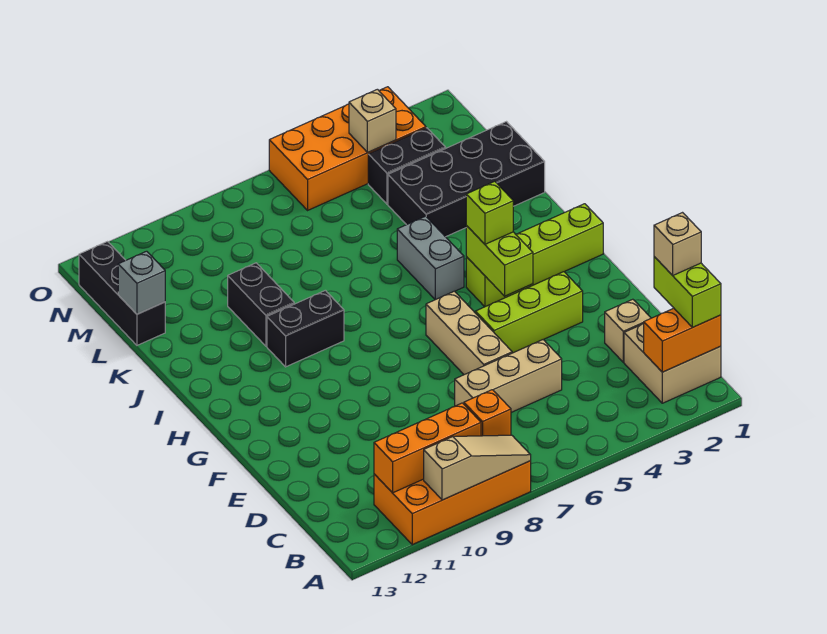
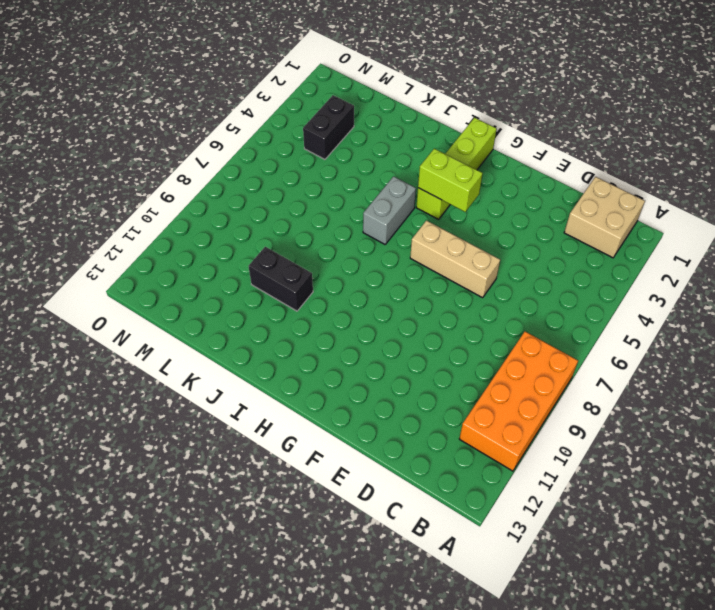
grey brick I5:I6 level 1 -> grey brick I5:J5 level 1
none -> tan brick D2 level 1
none -> tan brick D5:D7 level 1
none -> lime brick F3:F5 level 1

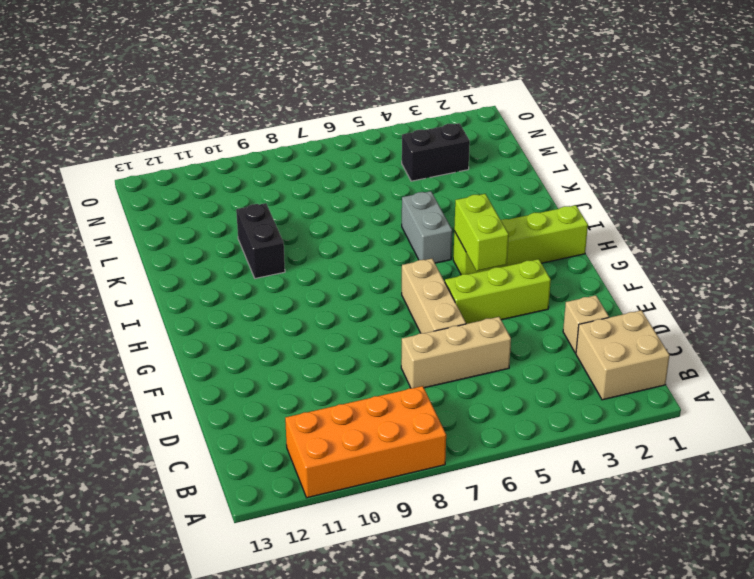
none -> black brick I9:I10 level 1
none -> black brick K1:L4 level 1
none -> black brick L13:N13 level 1

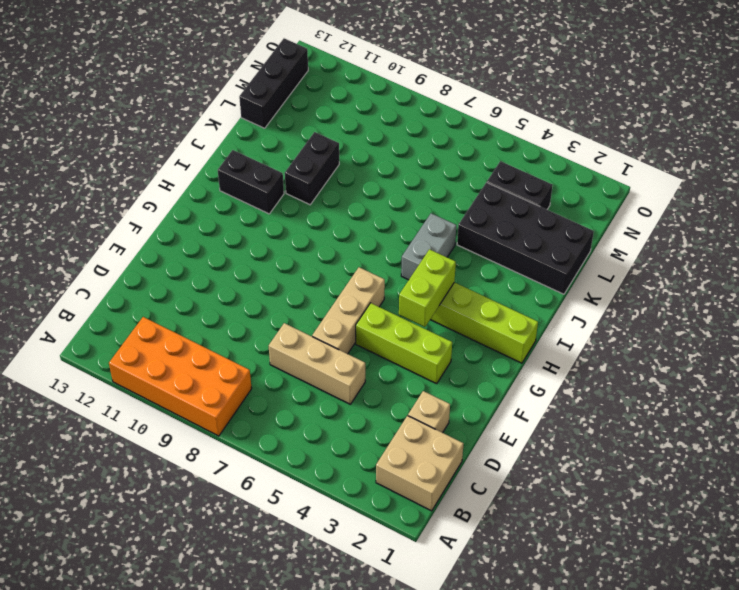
black brick I11:I12 level 1 -> black brick I9:I10 level 1
none -> orange brick N3:O6 level 1
none -> tan slope A8:A10 level 2 top 10
none -> orange brick B1:B2 level 2

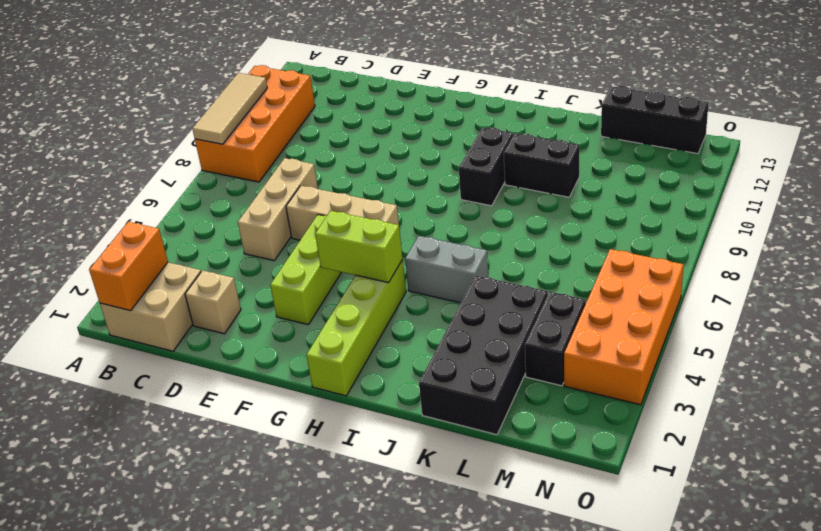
tan tile A8:A10 level 2 -> tan slope A8:A10 level 2 top 10
none -> orange brick B8 level 2
none -> orange brick B9:B11 level 2
none -> grey brick L13 level 2

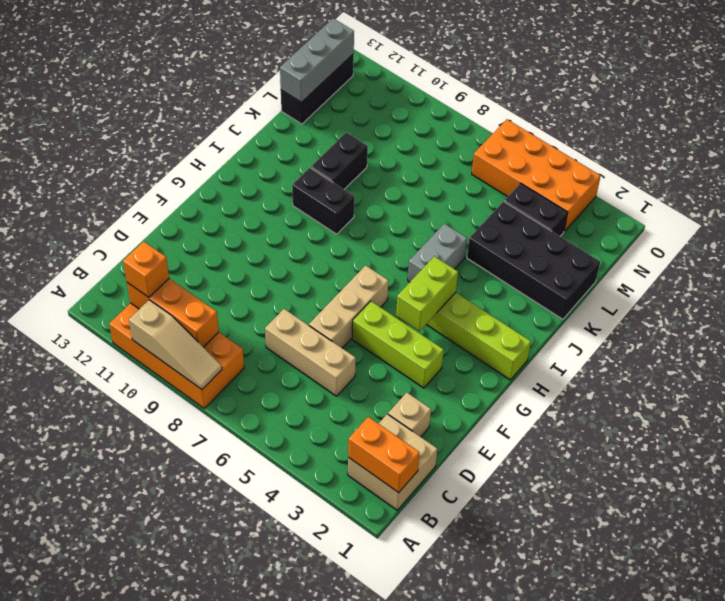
orange brick B11 level 3 -> orange brick B8 level 2
grey brick L13:N13 level 2 -> grey brick L13 level 2
none -> tan brick N4 level 2
none -> lime brick B1:C1 level 3
none -> lime brick H4 level 3

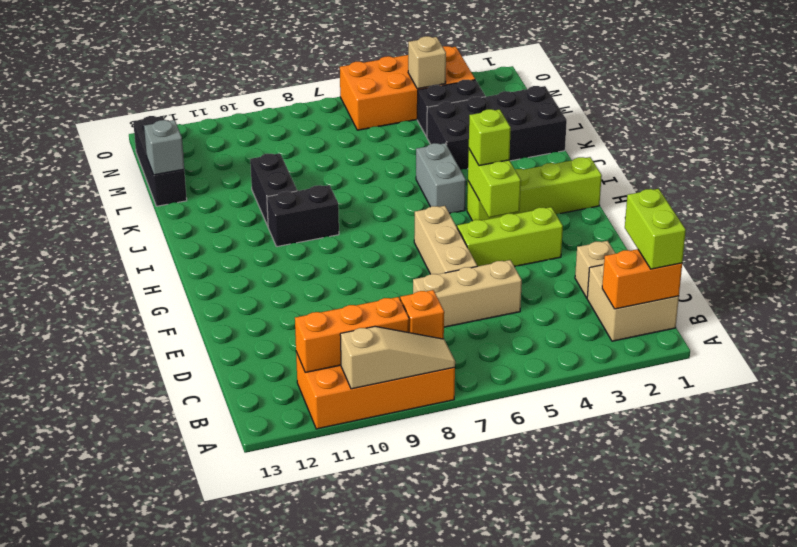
none -> tan brick C1 level 4

